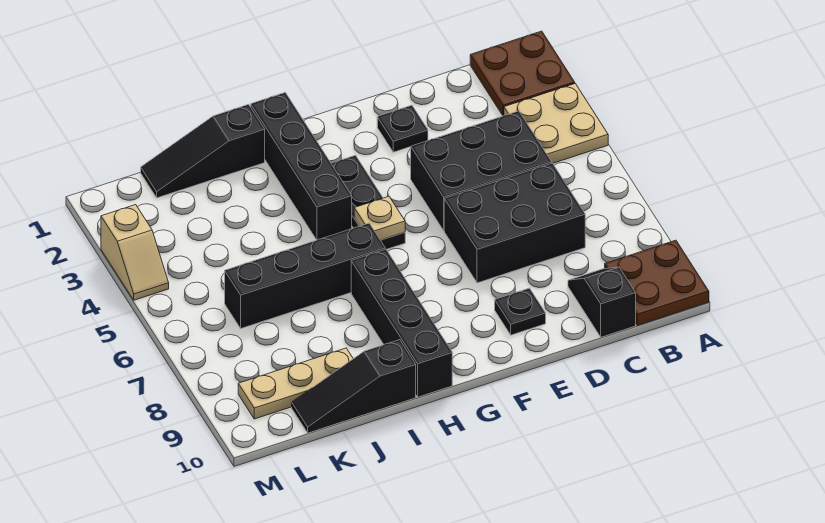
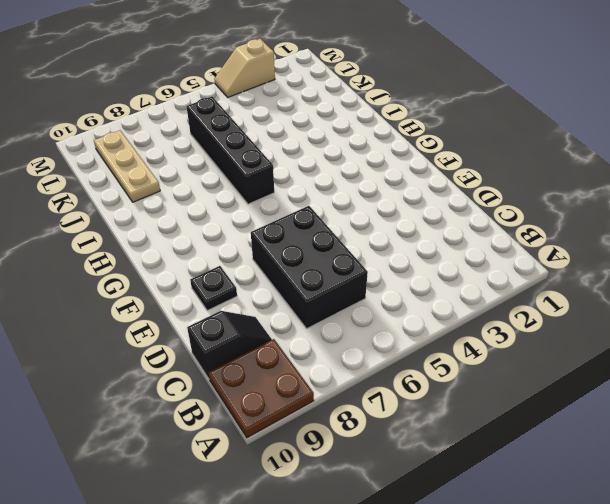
none -> brown plate A1:B2 level 1
none -> tan plate A3:B4 level 1
none -> black brick C4:E5 level 1

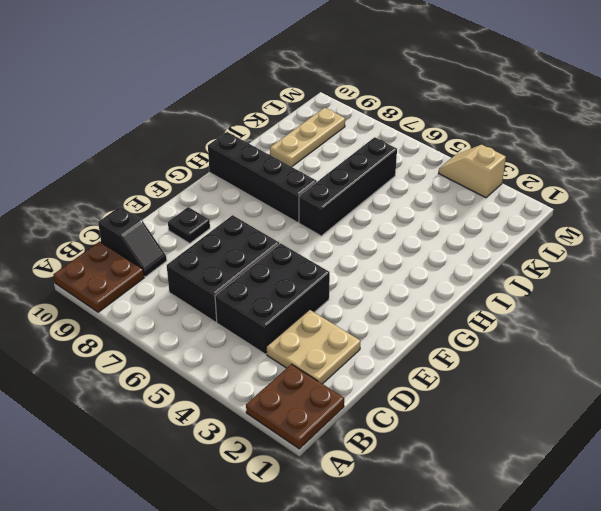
tan plate C2:D3 level 1 -> tan plate A3:B4 level 1
none -> black plate E2 level 1
none -> black plate G3:G5 level 1
none -> black brick H1:H4 level 1

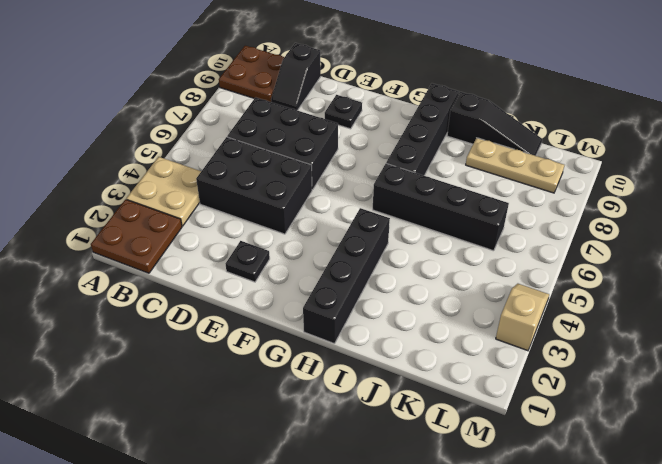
none -> black plate G3:G5 level 1
none -> black slope I1:K1 level 1 top I
none -> tan plate G5 level 2

